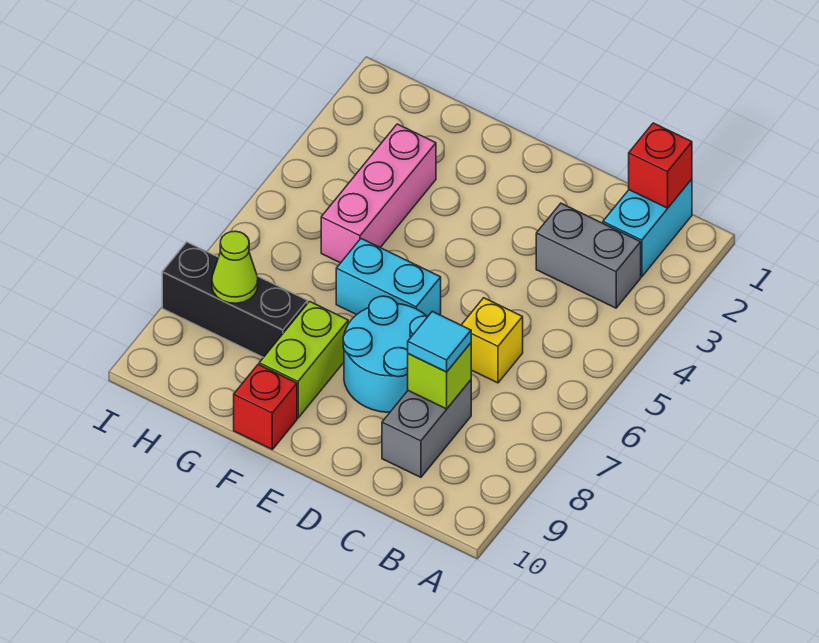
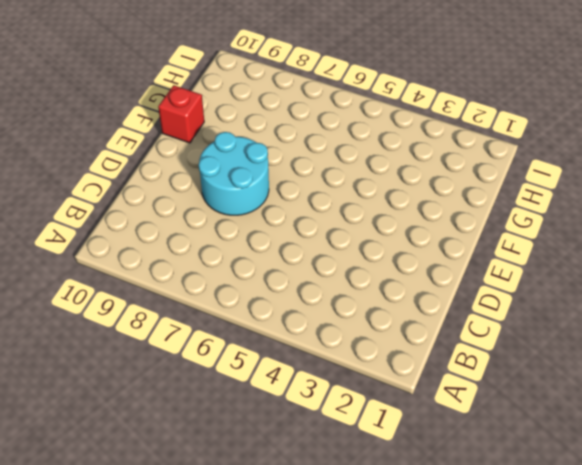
none -> cyan brick B1:B2 level 1
none -> grey brick B3:C3 level 1
none -> yellow brick C6 level 1

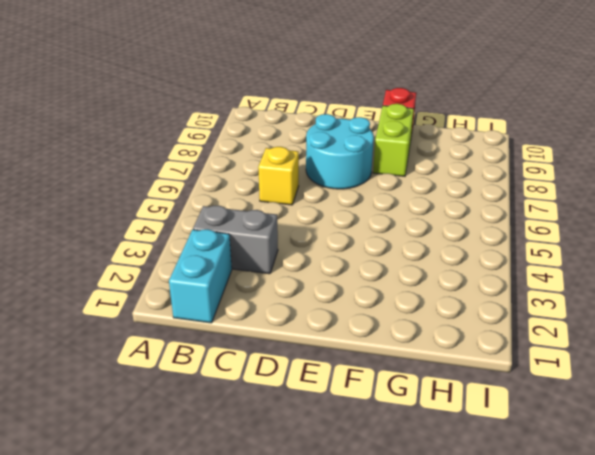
none -> grey brick C8:C9 level 1
none -> cyan brick E6:F6 level 1
none -> pink brick G3:G5 level 1

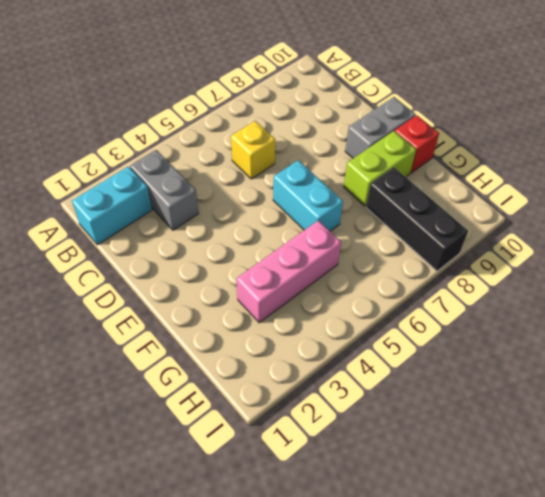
grey brick E9:E10 level 1 -> grey brick C8:C9 level 1
none -> cyan round brick D7:E8 level 1
none -> red brick B1 level 2
none -> lime brick C8 level 2

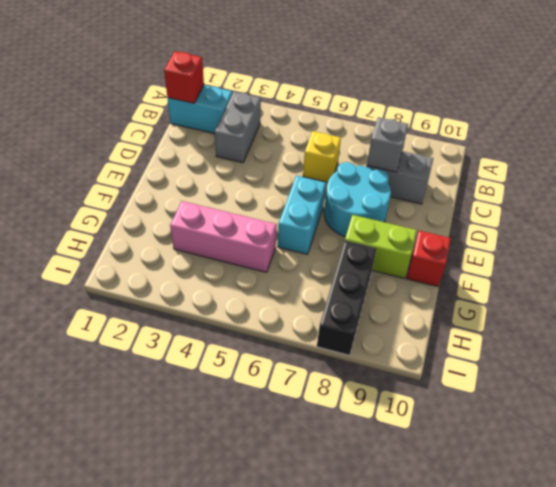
grey brick C8 level 2 -> lime brick C8 level 2
none -> lime cone H8 level 2
none -> cyan tile C8 level 3

